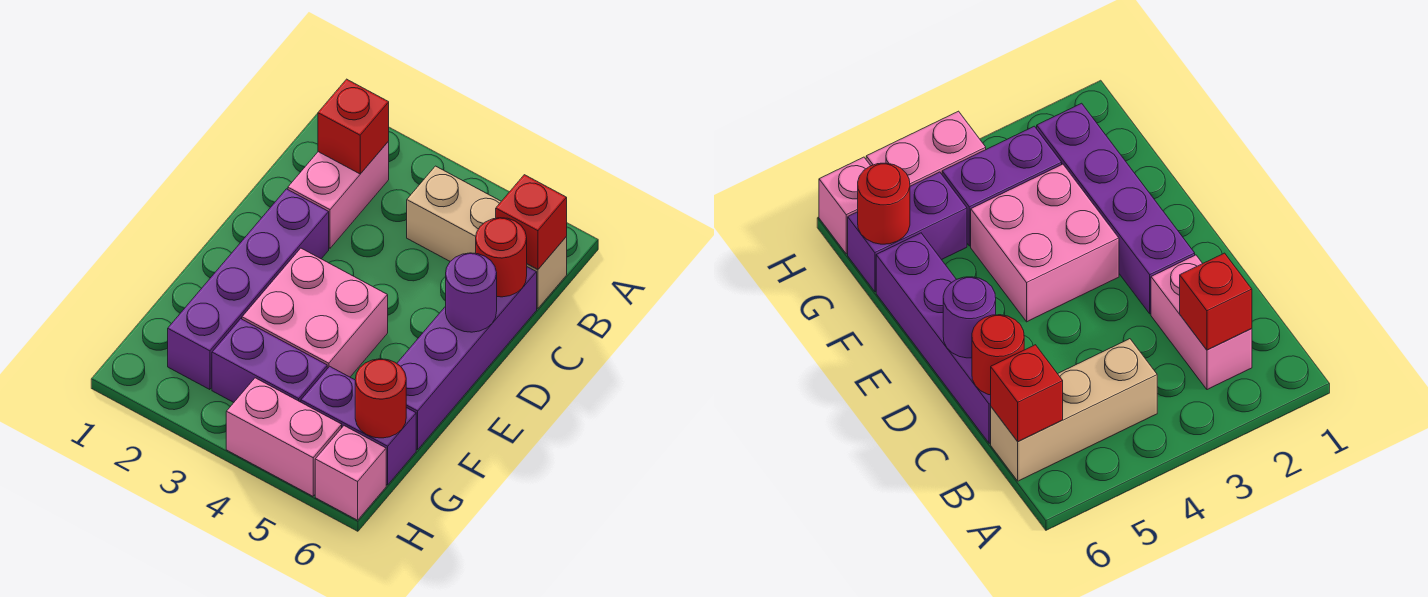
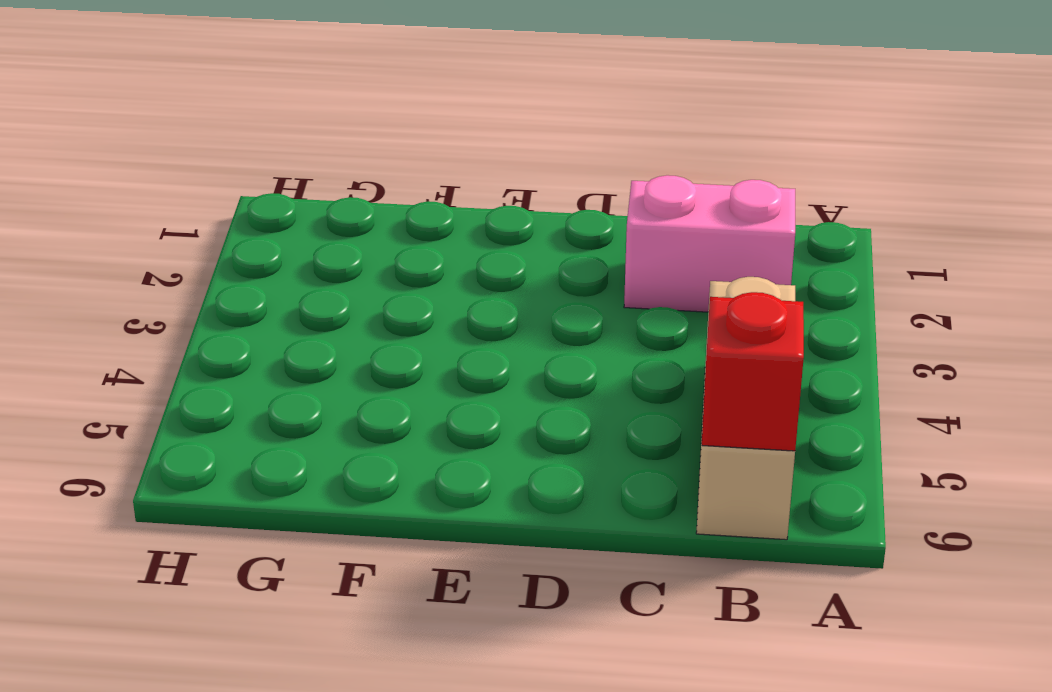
none -> purple brick C6:F6 level 1
none -> purple brick D2:G2 level 1
none -> pink brick E3:F4 level 1

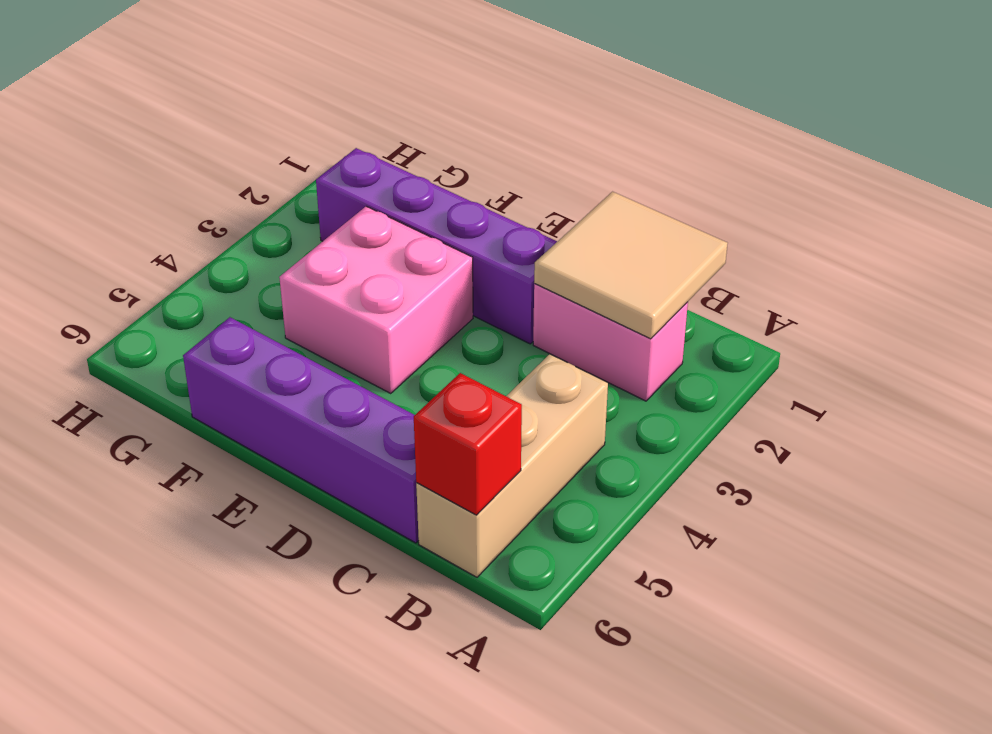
tan tile B1:C2 level 2 -> red brick B2 level 2
none -> purple brick G3:G4 level 1
none -> purple brick G5:G6 level 1
none -> pink brick H4:H5 level 1

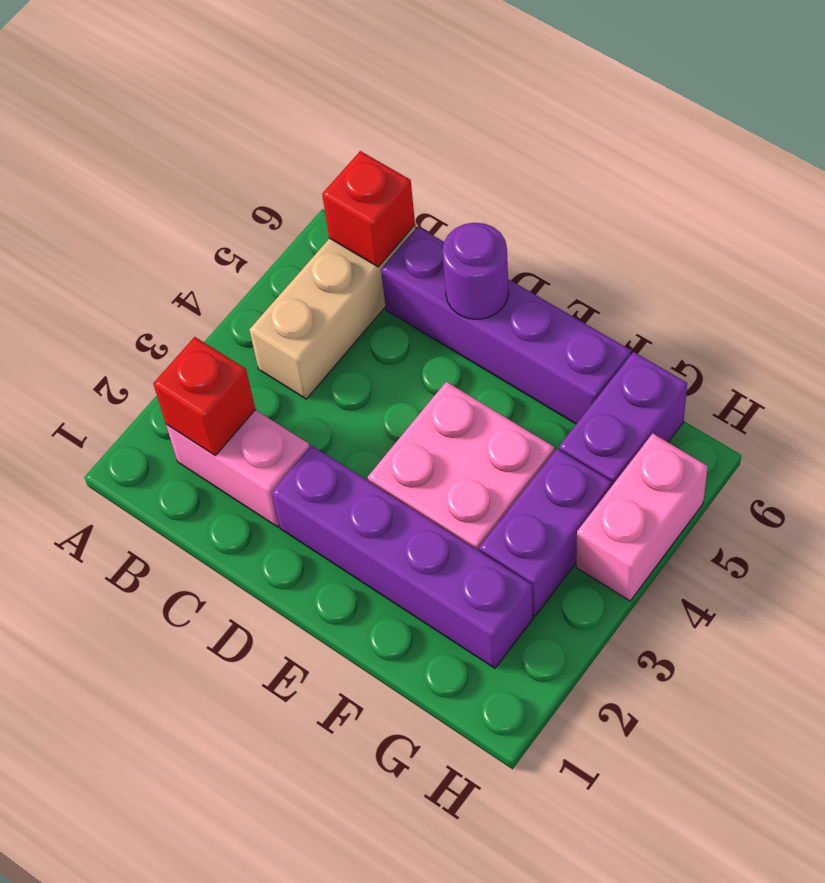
none -> pink brick H6 level 1
none -> red round brick C6 level 2
none -> red round brick G6 level 2

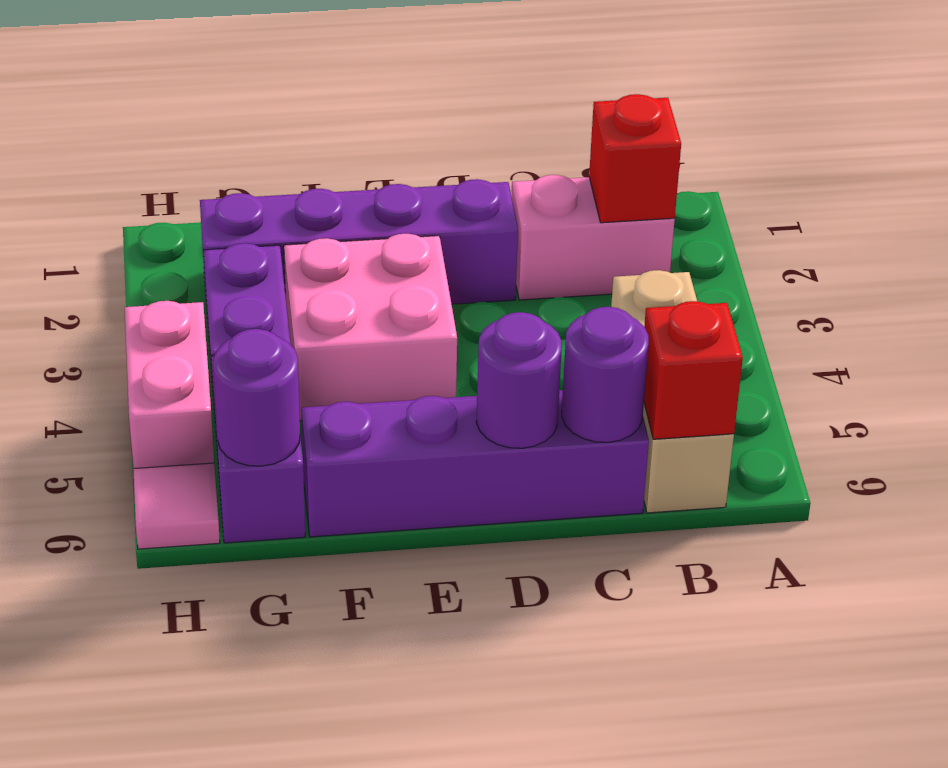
purple round brick C6 level 2 -> red round brick C6 level 2
purple round brick G6 level 2 -> red round brick G6 level 2
pink tile H6 level 1 -> pink brick H6 level 1

